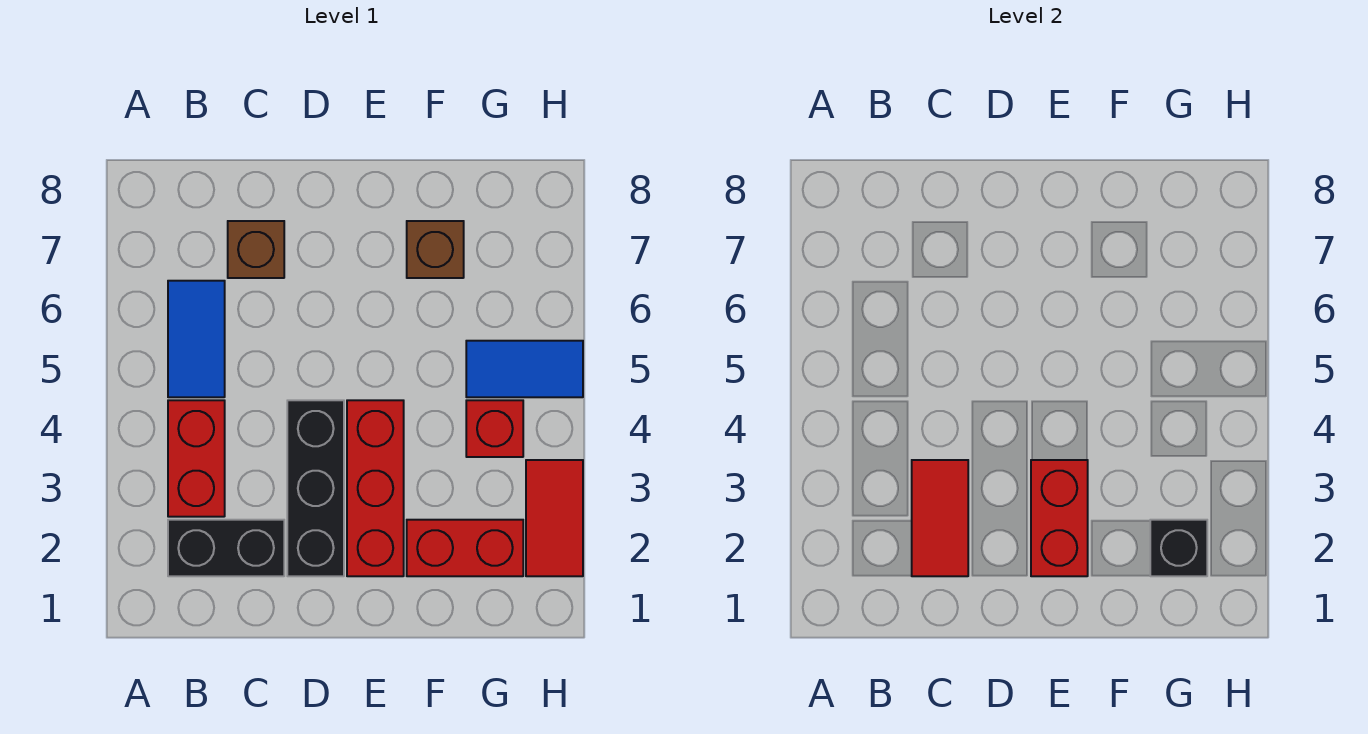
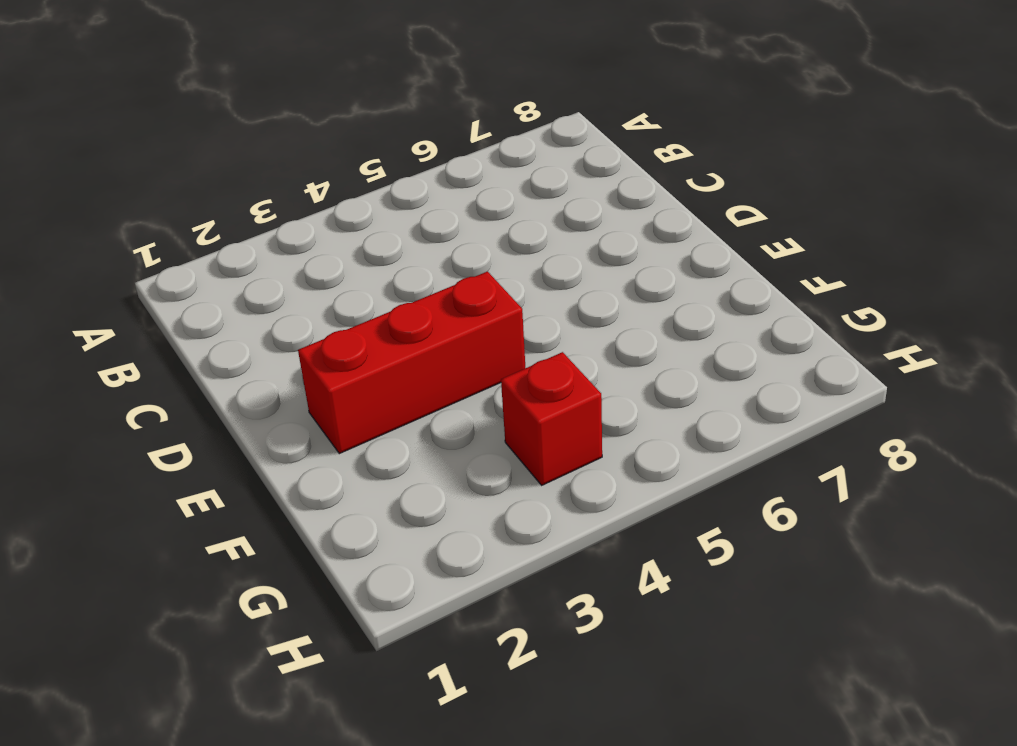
none -> black brick B2:C2 level 1
none -> red brick B3:B4 level 1
none -> blue tile B5:B6 level 1

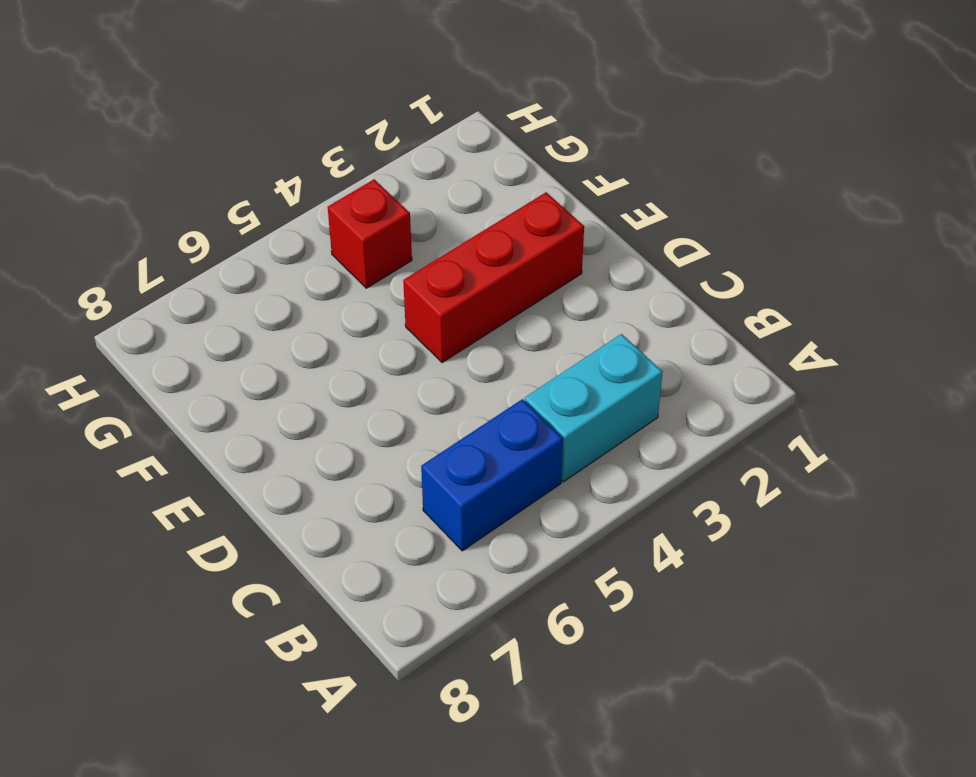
cyan brick B3:B4 level 1 -> red brick B3:B4 level 1
blue brick B5:B6 level 1 -> blue tile B5:B6 level 1
none -> black brick B2:C2 level 1
none -> brown brick C7 level 1
none -> black brick D2:D4 level 1

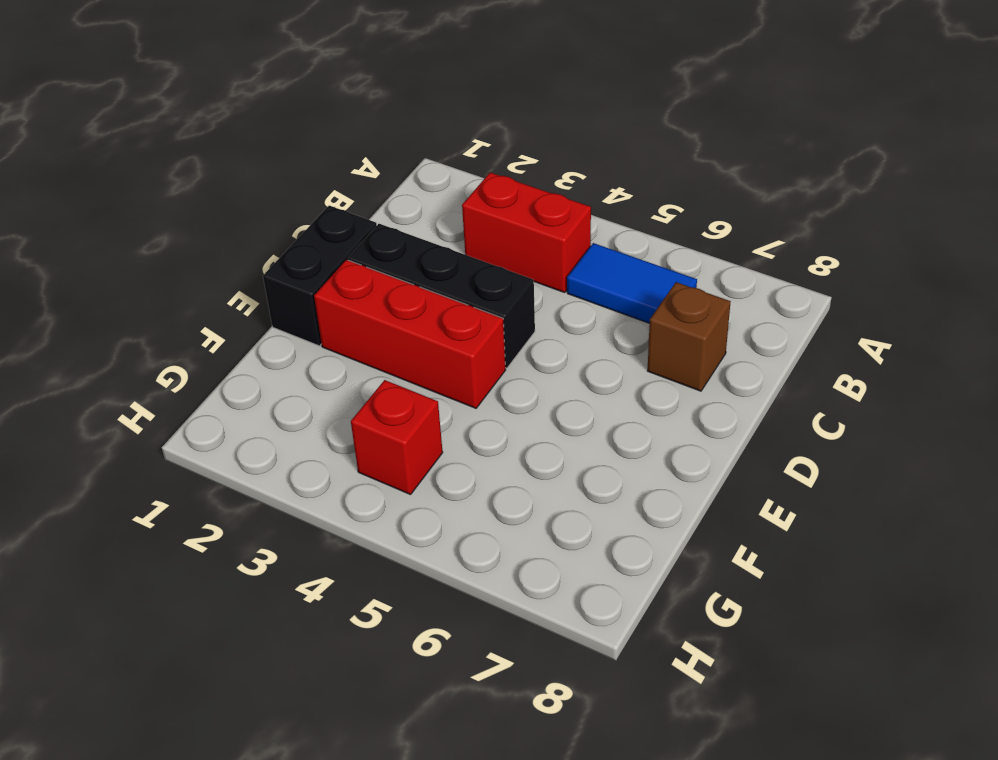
black brick D1:E1 level 1 -> black brick B2:C2 level 1
none -> red brick F2:G2 level 1
none -> brown brick F7 level 1
none -> blue tile G5:H5 level 1

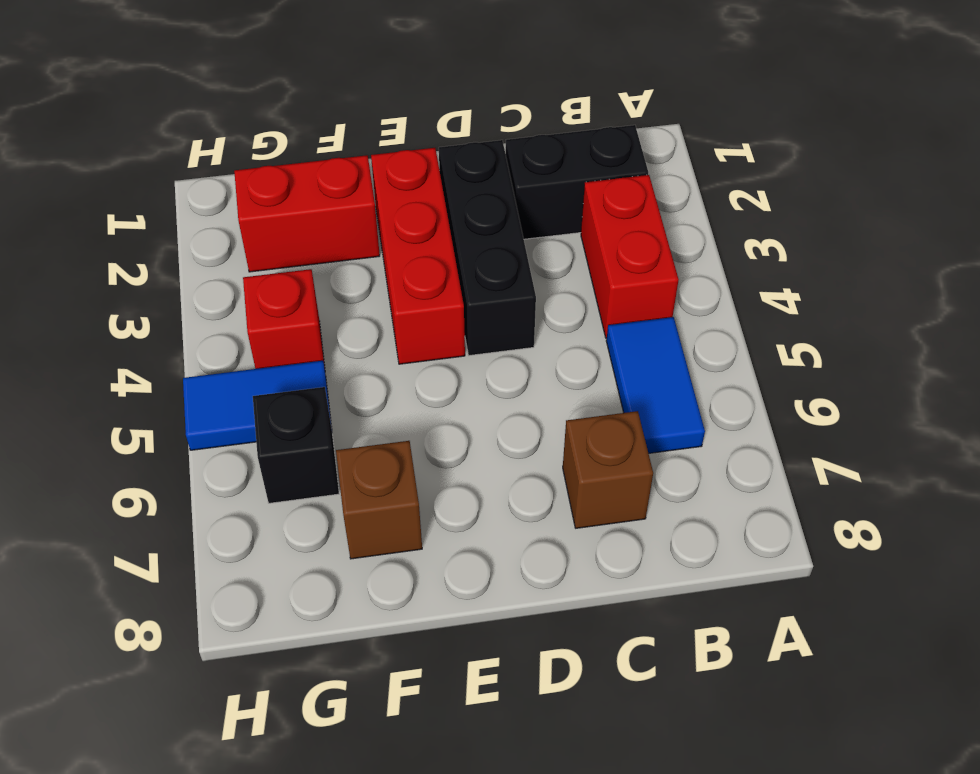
black brick G6 level 1 -> black brick G2 level 2
none -> red tile H2:H3 level 1
none -> red tile C2:C3 level 2
none -> red brick E2:E3 level 2

